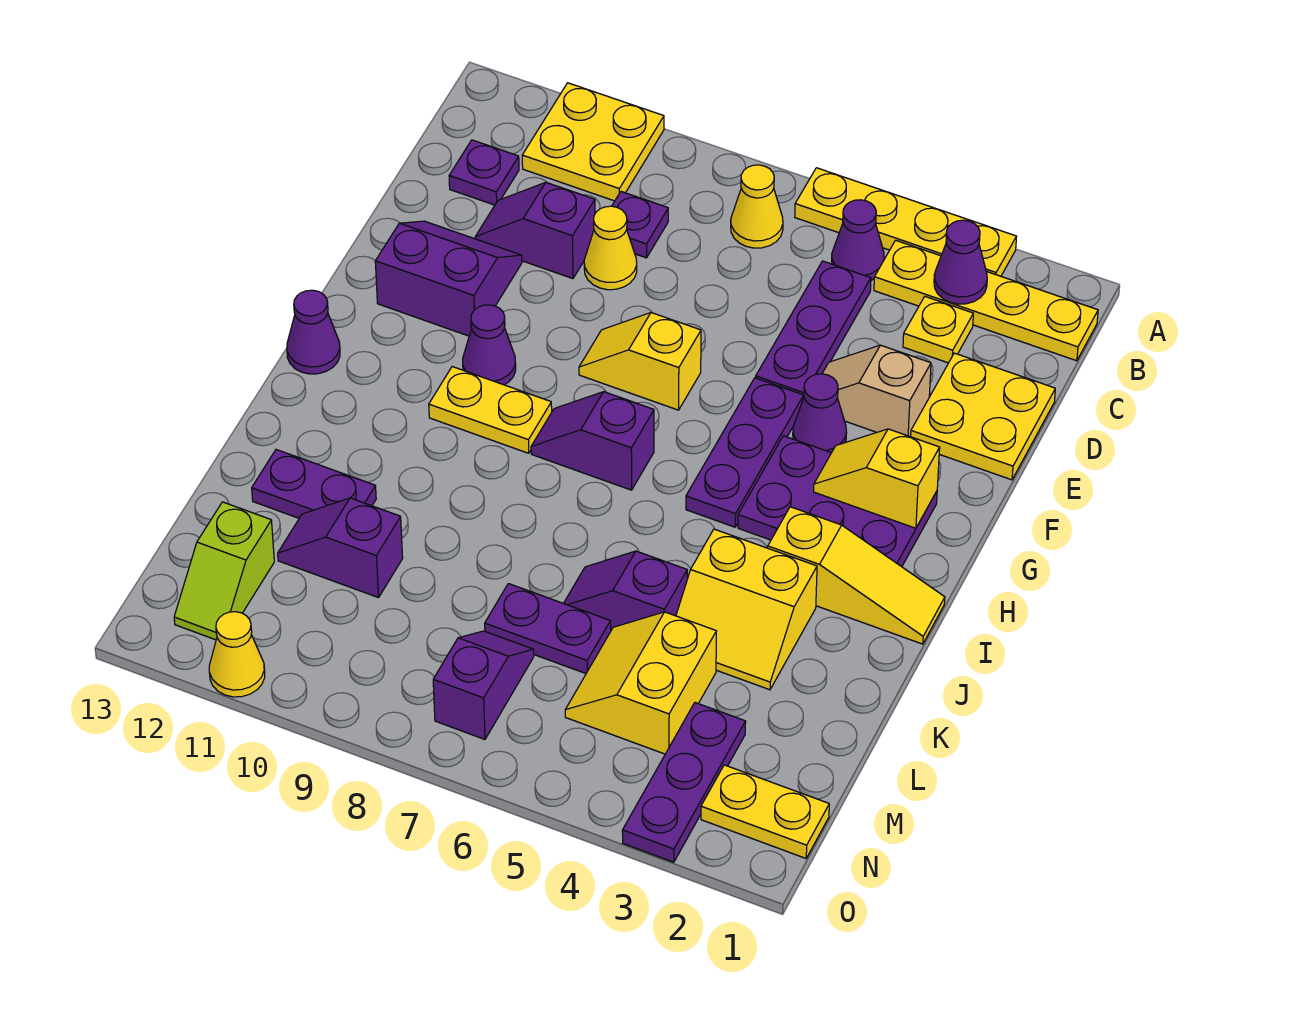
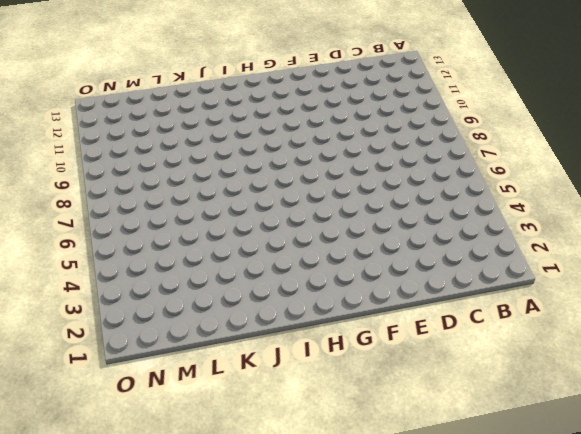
none -> yellow plate A3:A6 level 1
none -> yellow plate A10:B11 level 1
none -> yellow plate B1:B4 level 1
none -> purple cone B5 level 1

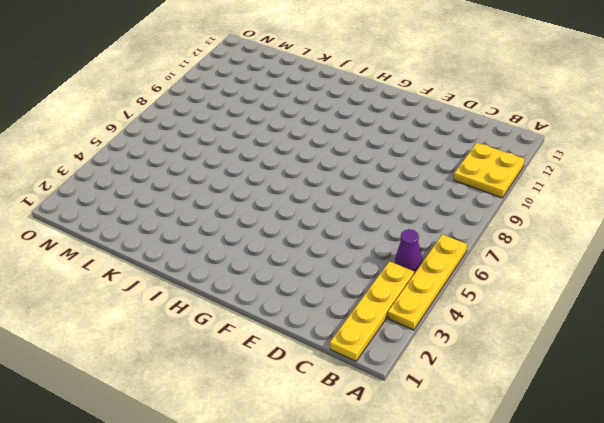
none -> yellow cone B7 level 1
none -> yellow plate C3 level 1
none -> purple plate C5:E5 level 1
none -> purple plate C9 level 1

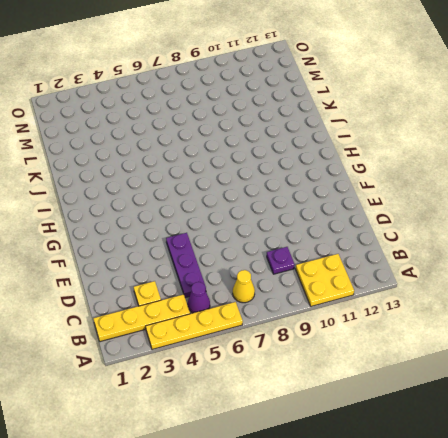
none -> purple plate C12 level 1
none -> yellow plate D1:E2 level 1
none -> yellow cone D9 level 1
none -> purple slope D10:D11 level 1 top 10

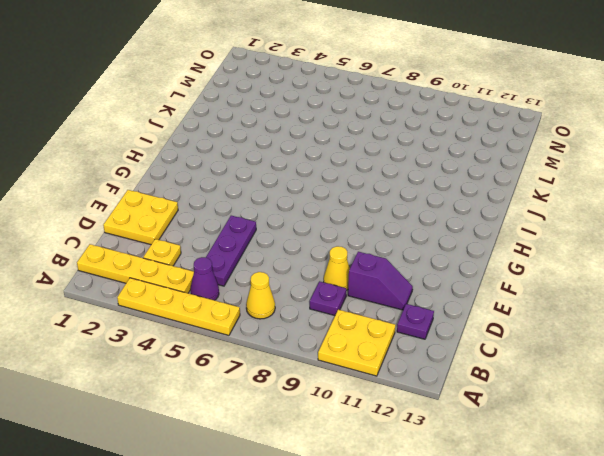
none -> tan slope E3:E4 level 1 top 3
none -> purple slope E11:F12 level 1 top F
none -> purple cone F4 level 1
none -> purple plate F5:H5 level 1

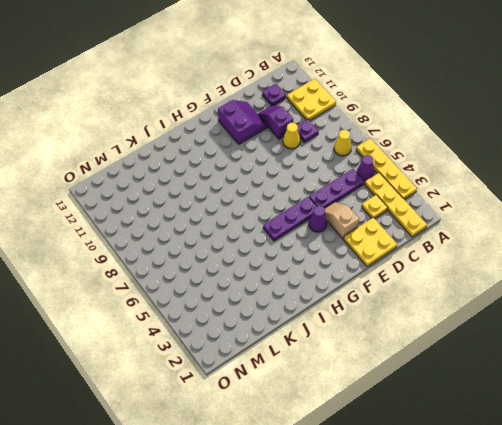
none -> yellow slope F7:F8 level 1 top 7
none -> purple plate G2:H4 level 1
none -> purple cone G10 level 1
none -> purple slope H7:H8 level 1 top 7

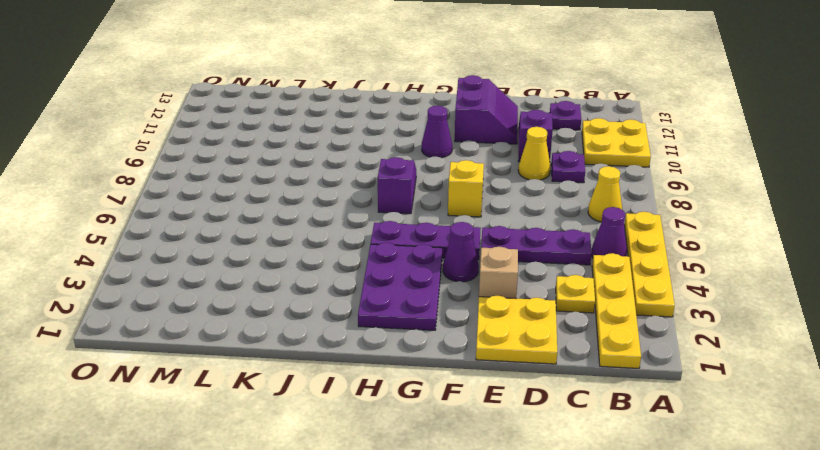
none -> yellow plate H9:H10 level 1
none -> purple cone H13 level 1
none -> yellow slope I1:I3 level 1 top 3
none -> yellow slope J3:K4 level 1 top J

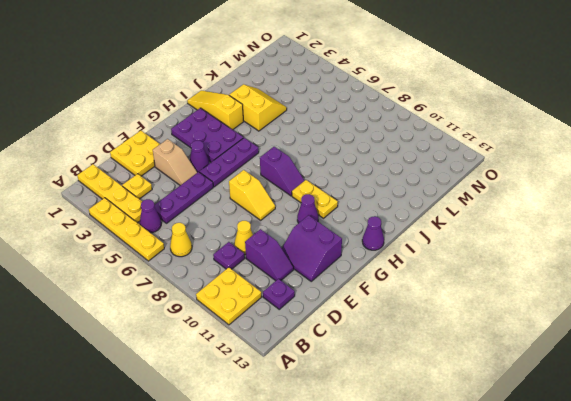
none -> purple slope K5:K6 level 1 top 5
none -> purple plate K11:K12 level 1
none -> yellow slope L4:M5 level 1 top 4
none -> purple plate L6:L7 level 1

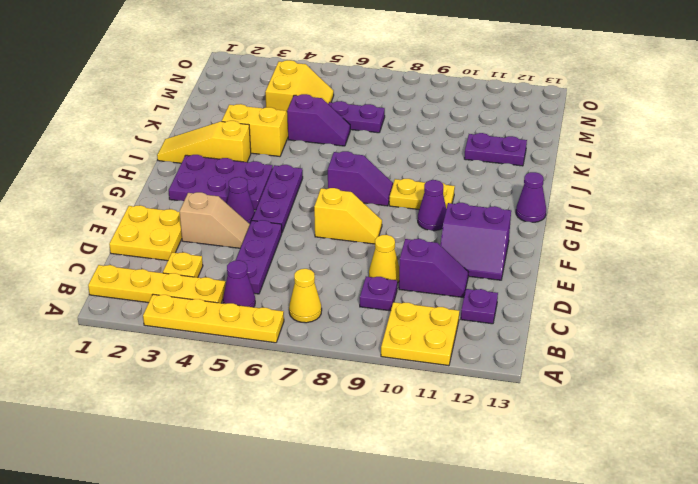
none -> purple slope L10:L11 level 1 top 10
none -> purple plate M3:O3 level 1
none -> purple slope M7:N7 level 1 top N
none -> lime slope M12:N12 level 1 top M

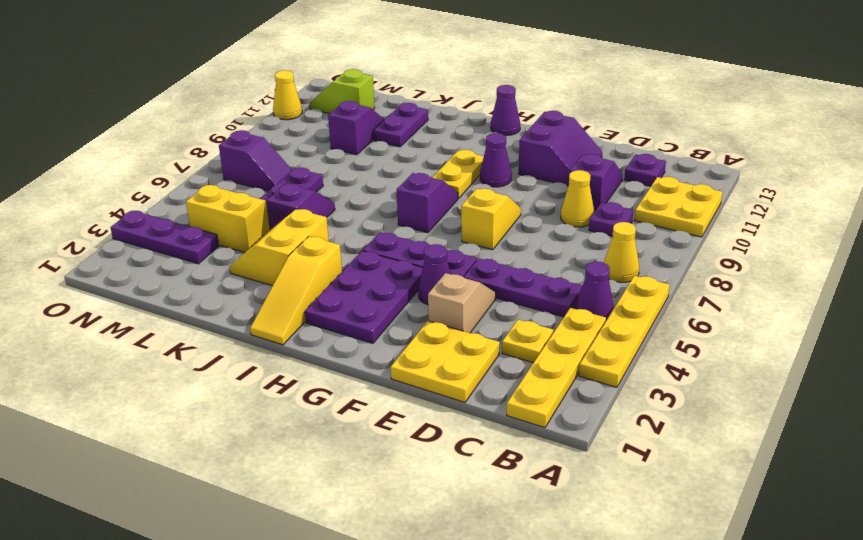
none -> yellow plate N1:N2 level 1
none -> purple cone B3 level 2
none -> yellow slope G2:G3 level 2 top 2

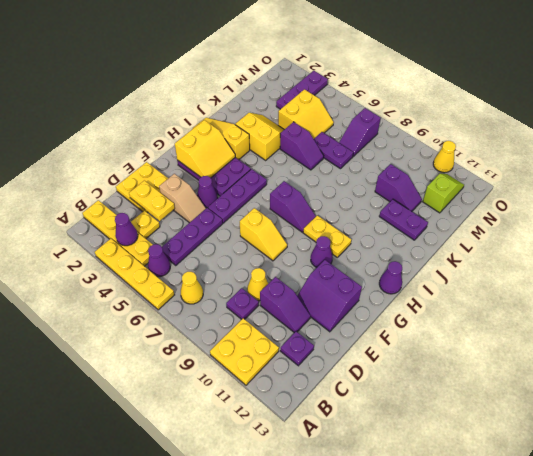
yellow plate D2:D3 level 2 -> yellow plate N1:N2 level 1
yellow slope G2:H3 level 2 top 2 -> yellow slope G2:G3 level 2 top 2

